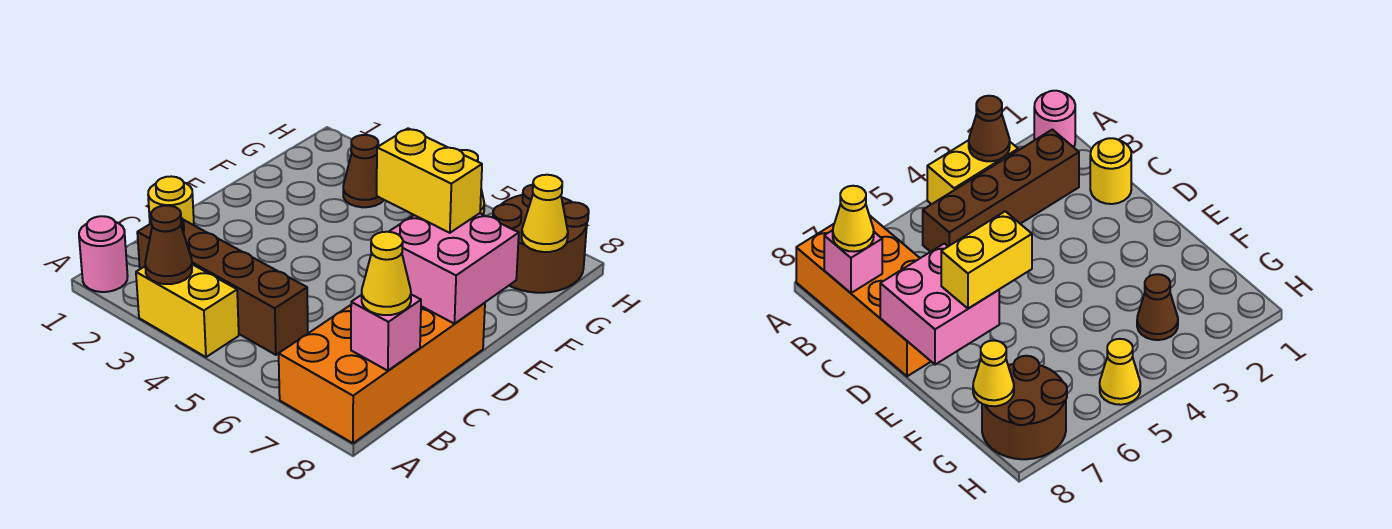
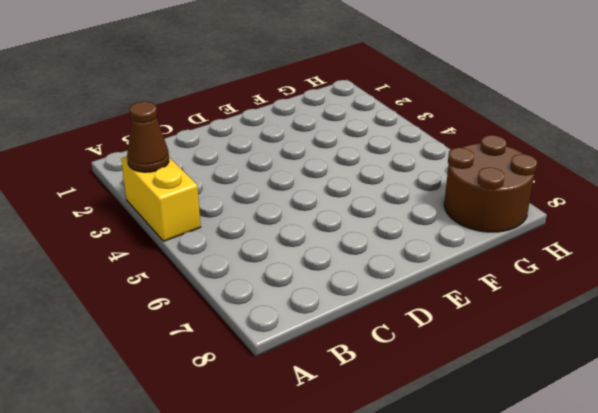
none -> pink round brick A1 level 1
none -> orange brick A7:D8 level 1
none -> brown brick B2:B5 level 1

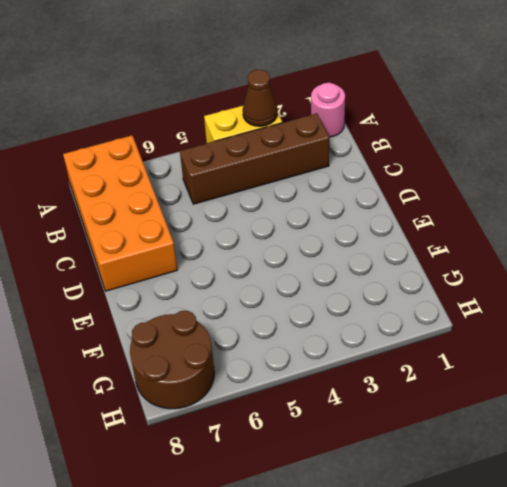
none -> yellow round brick C1 level 1
none -> brown cone G3 level 1
none -> yellow cone H5 level 1

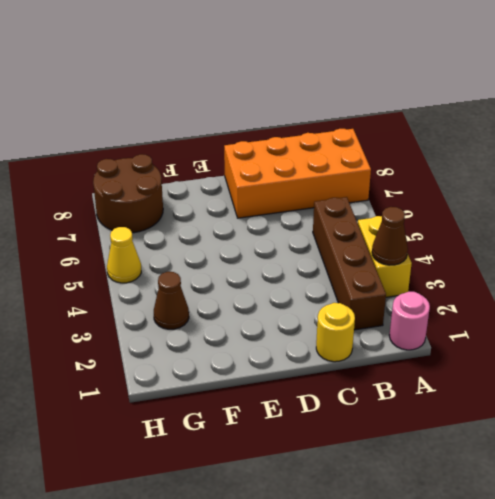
none -> pink brick B8 level 2
none -> pink brick D7:E8 level 2
none -> yellow cone G8 level 2

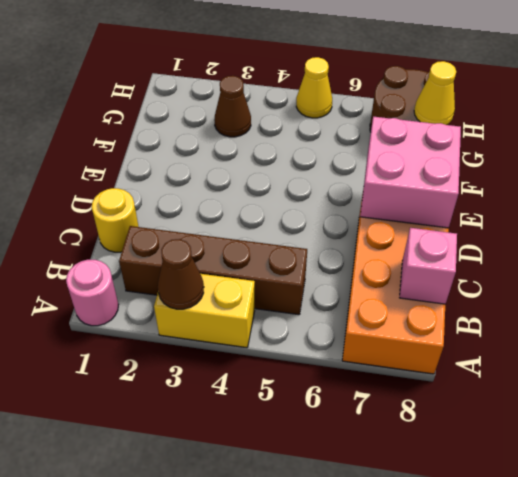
none -> yellow cone B8 level 3
none -> yellow brick E6:E7 level 3

